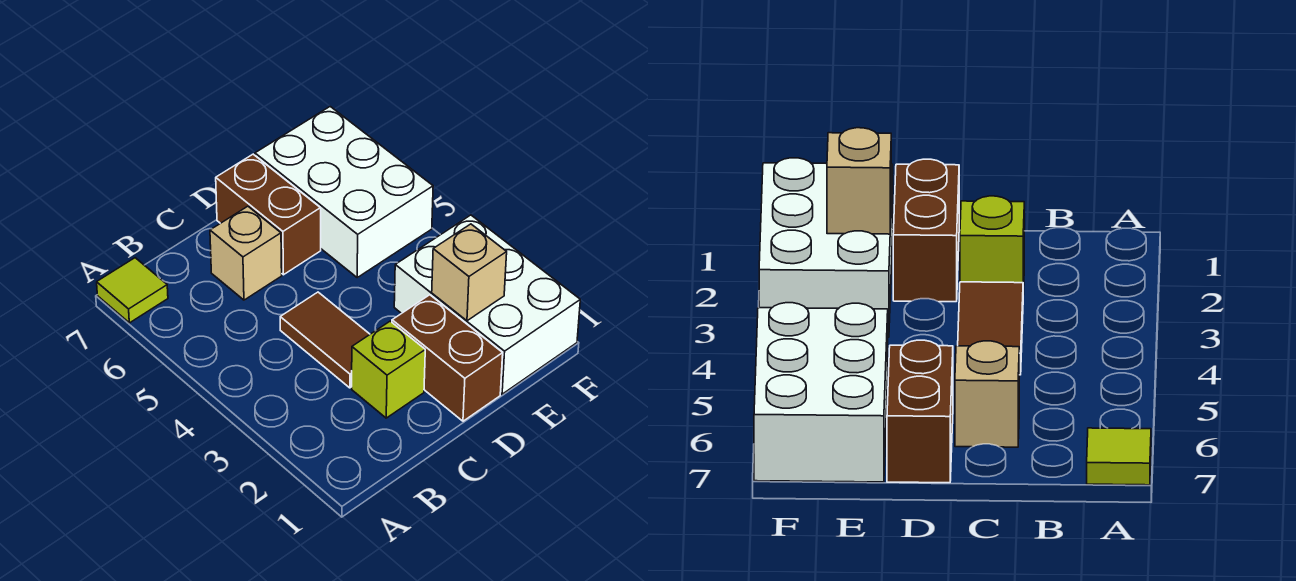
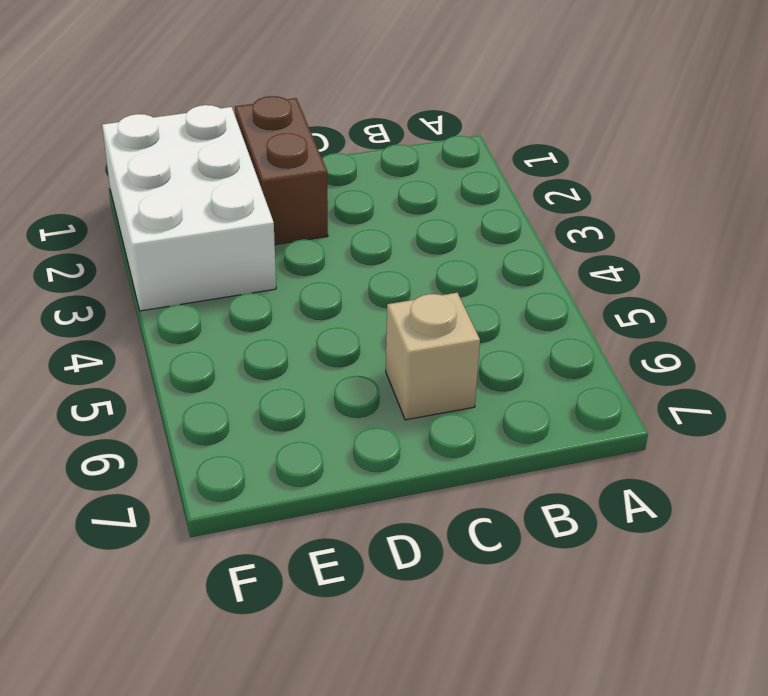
none -> lime tile A7 level 1
none -> lime brick C2 level 1

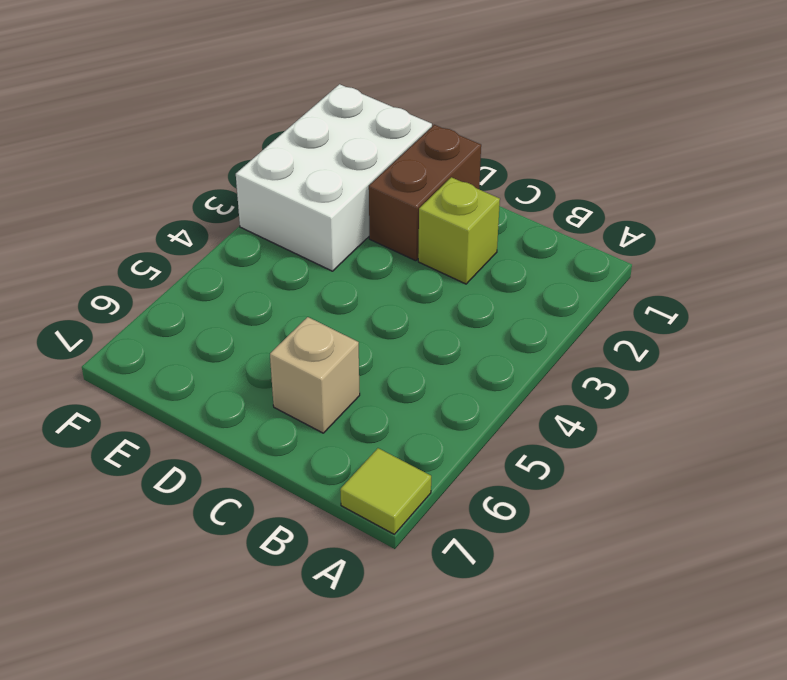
none -> brown tile C3:C4 level 1
none -> brown brick D6:D7 level 1

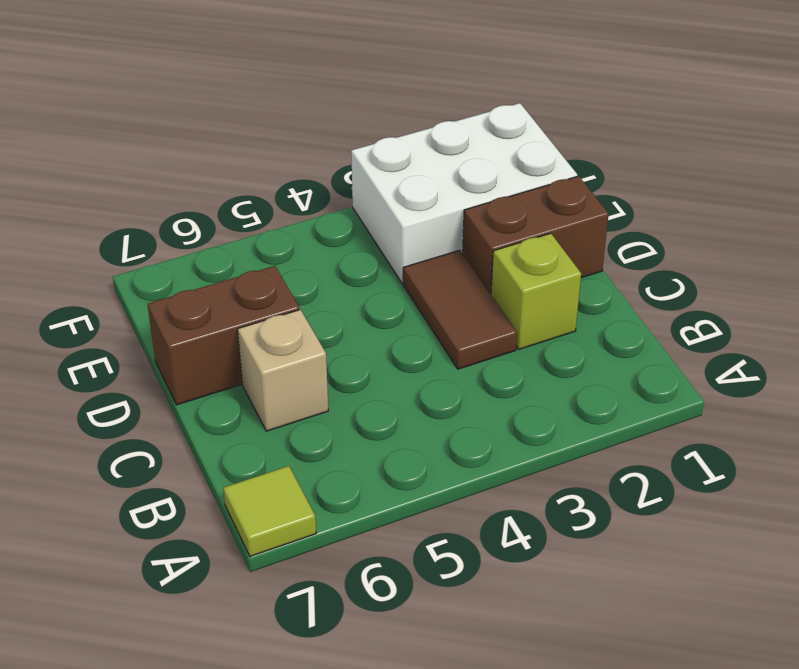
brown tile C3:D3 level 1 -> brown tile C3:C4 level 1
none -> white brick E5:F7 level 1
none -> tan brick E2 level 2

